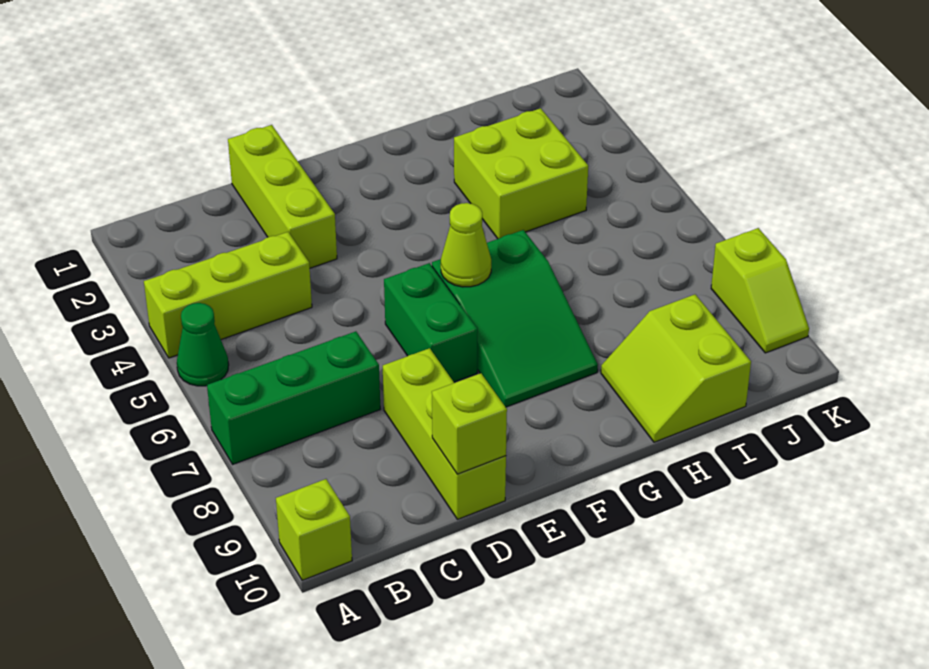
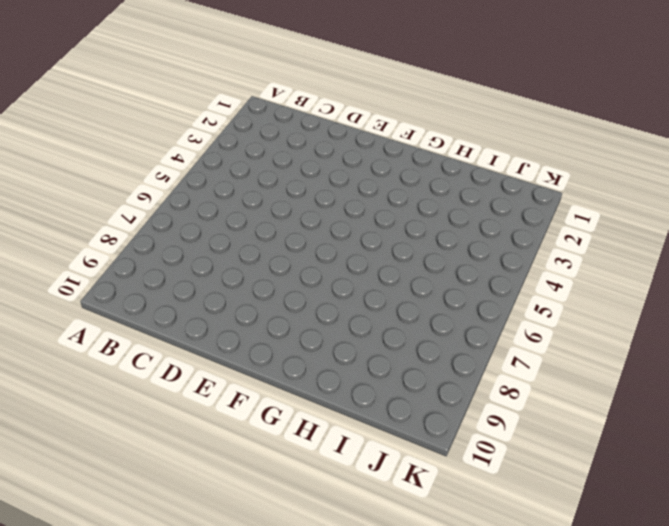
none -> lime brick A4:C4 level 1
none -> green cone A5 level 1
none -> green brick A7:C7 level 1

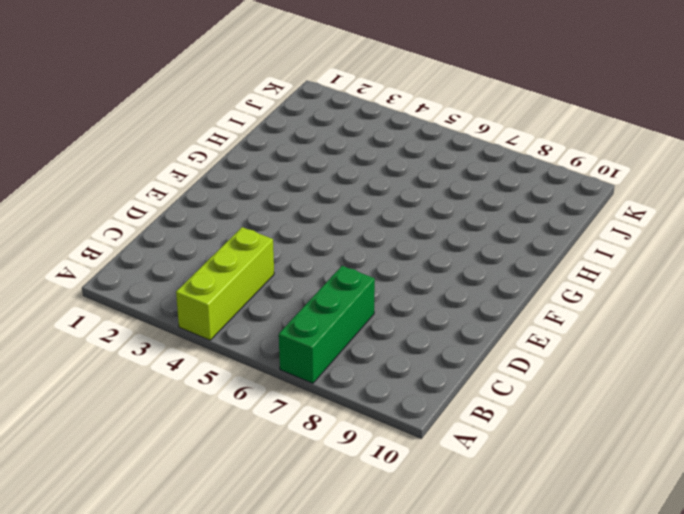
none -> green cone A5 level 1
none -> lime brick A10 level 1
none -> lime brick D1:D3 level 1

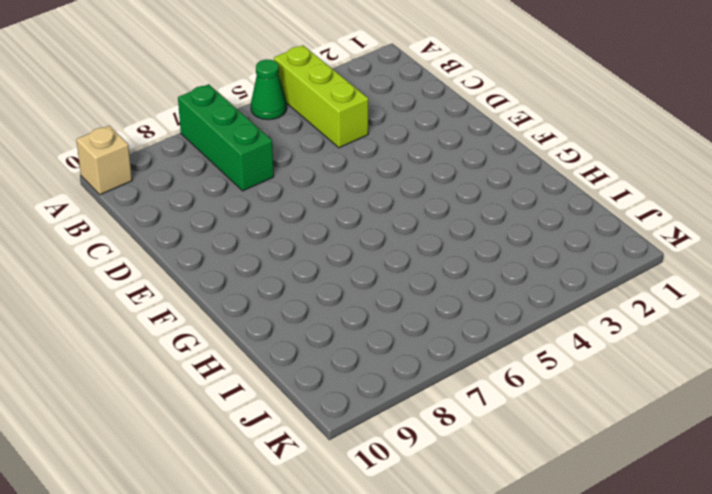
tan brick A10 level 1 -> lime brick A10 level 1
none -> lime brick D1:D3 level 1
none -> lime brick D8:D10 level 1
none -> green brick E6:E7 level 1

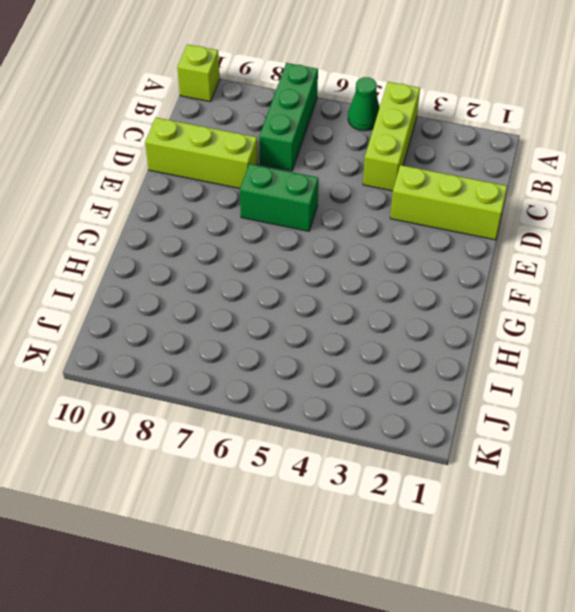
none -> green slope F6:G8 level 1 top 6
none -> lime brick H3:I4 level 1
none -> lime slope H9:I10 level 1 top I

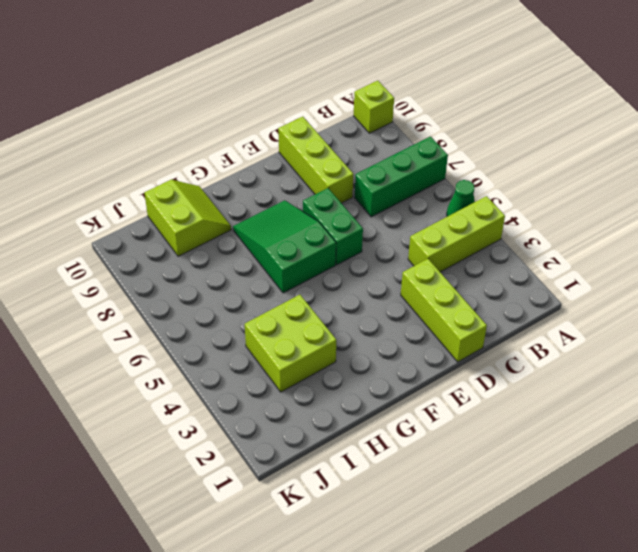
none -> lime slope K8:K9 level 1 top 8
none -> lime brick D10 level 2
none -> lime cone F6 level 2

